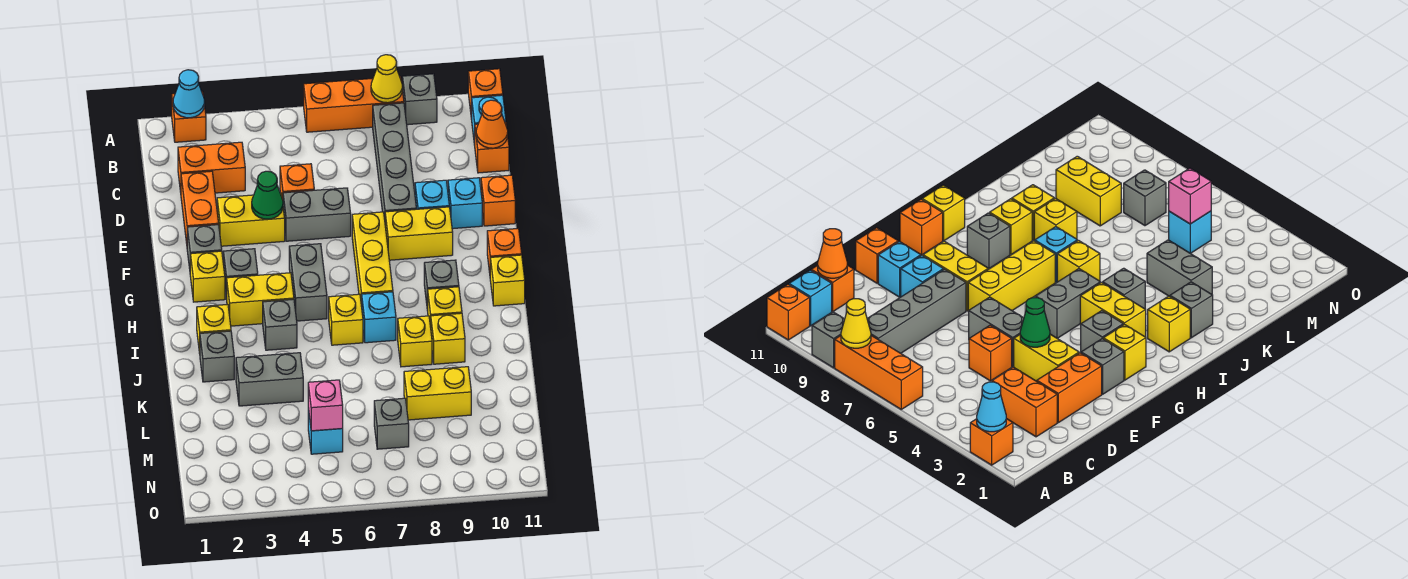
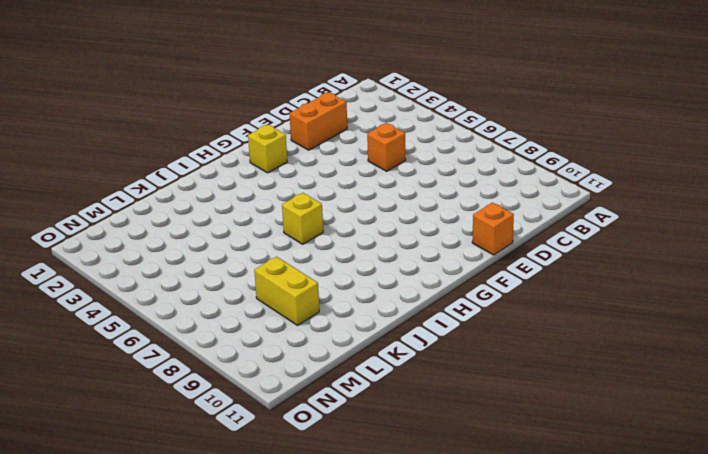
none -> orange brick A2 level 1
none -> orange brick A6:A8 level 1
none -> grey brick A9 level 1
none -> orange brick A11 level 1

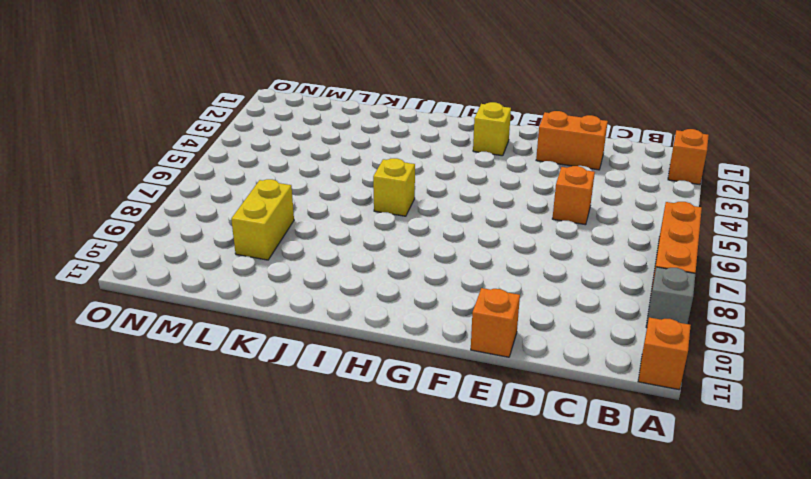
none -> grey brick B8:E8 level 1
none -> cyan brick B11 level 1
none -> orange brick C2:C3 level 1
none -> orange brick C11 level 1

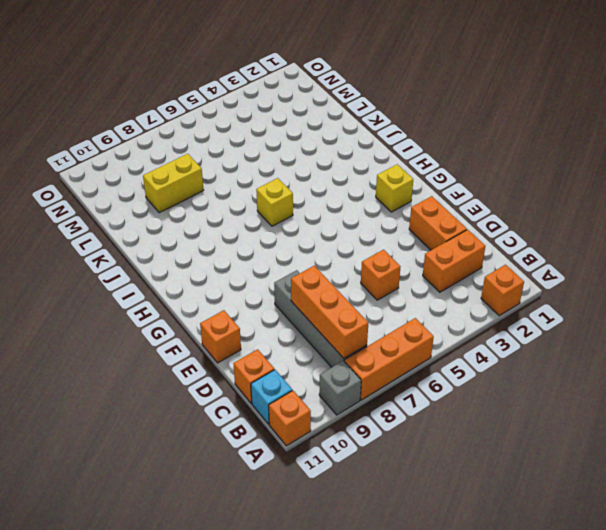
orange brick B8:D8 level 2 -> none
none -> yellow brick E3:E4 level 1
none -> grey brick E5:E6 level 1
none -> cyan brick E9 level 1
none -> cyan brick E10 level 1

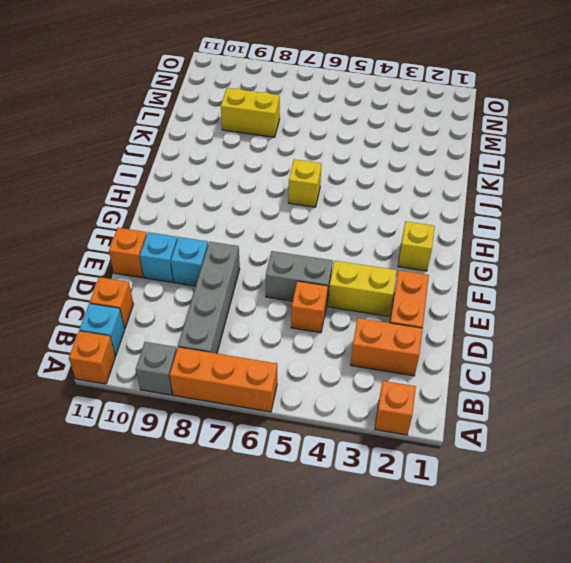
none -> grey brick F2 level 1
none -> yellow brick F7:H7 level 1
none -> yellow brick F8:F9 level 1
none -> grey brick G3 level 1

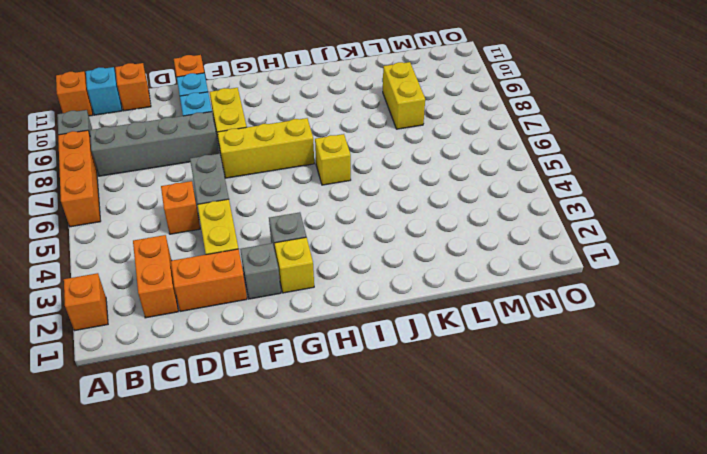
none -> grey brick G5:H5 level 1
none -> orange brick G11 level 1
none -> yellow brick H3:H4 level 1
none -> grey brick H9 level 1

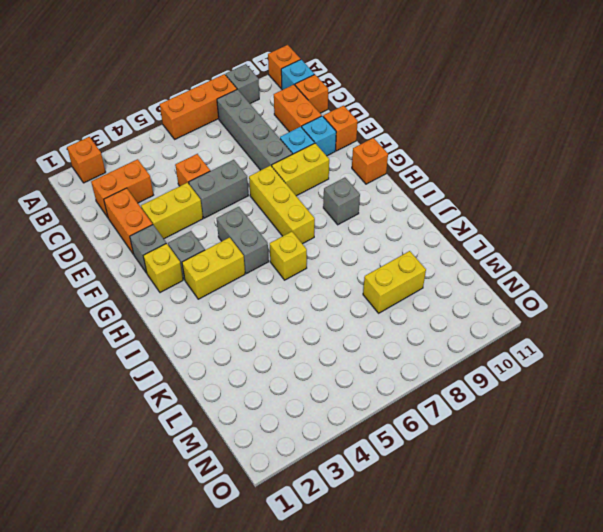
orange brick C10:D10 level 1 -> none
none -> yellow brick H11 level 1
none -> yellow brick I2 level 1
none -> grey brick I4 level 1
none -> cyan brick I7 level 1

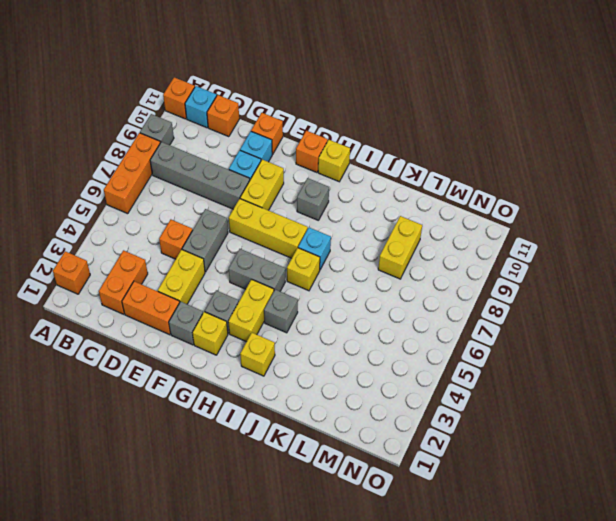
none -> yellow brick I9 level 1
none -> grey brick J2 level 1
none -> yellow brick J8 level 1
none -> yellow brick J9 level 1

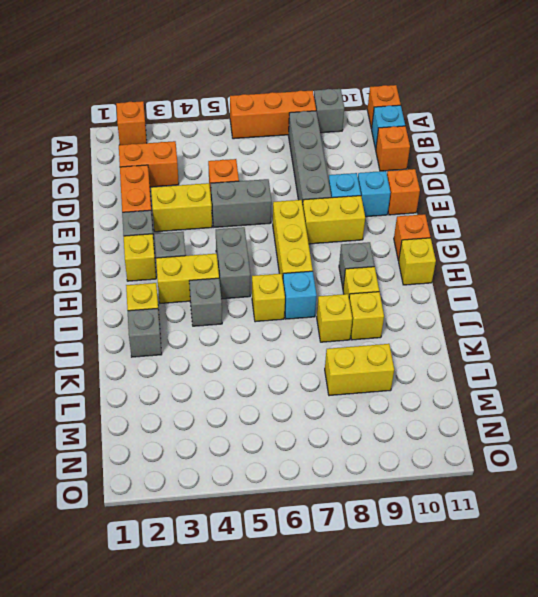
none -> grey brick K3:K4 level 1
none -> cyan brick M5 level 1
none -> grey brick M7 level 1
none -> cyan cone A2 level 2

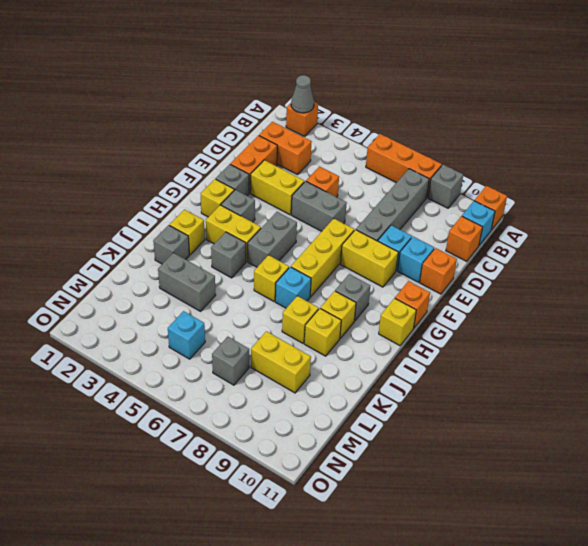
grey cone A2 level 2 -> cyan cone A2 level 2
none -> yellow cone A8 level 2
none -> orange cone C11 level 2
none -> green cone E4 level 2
none -> pink brick M5 level 2

